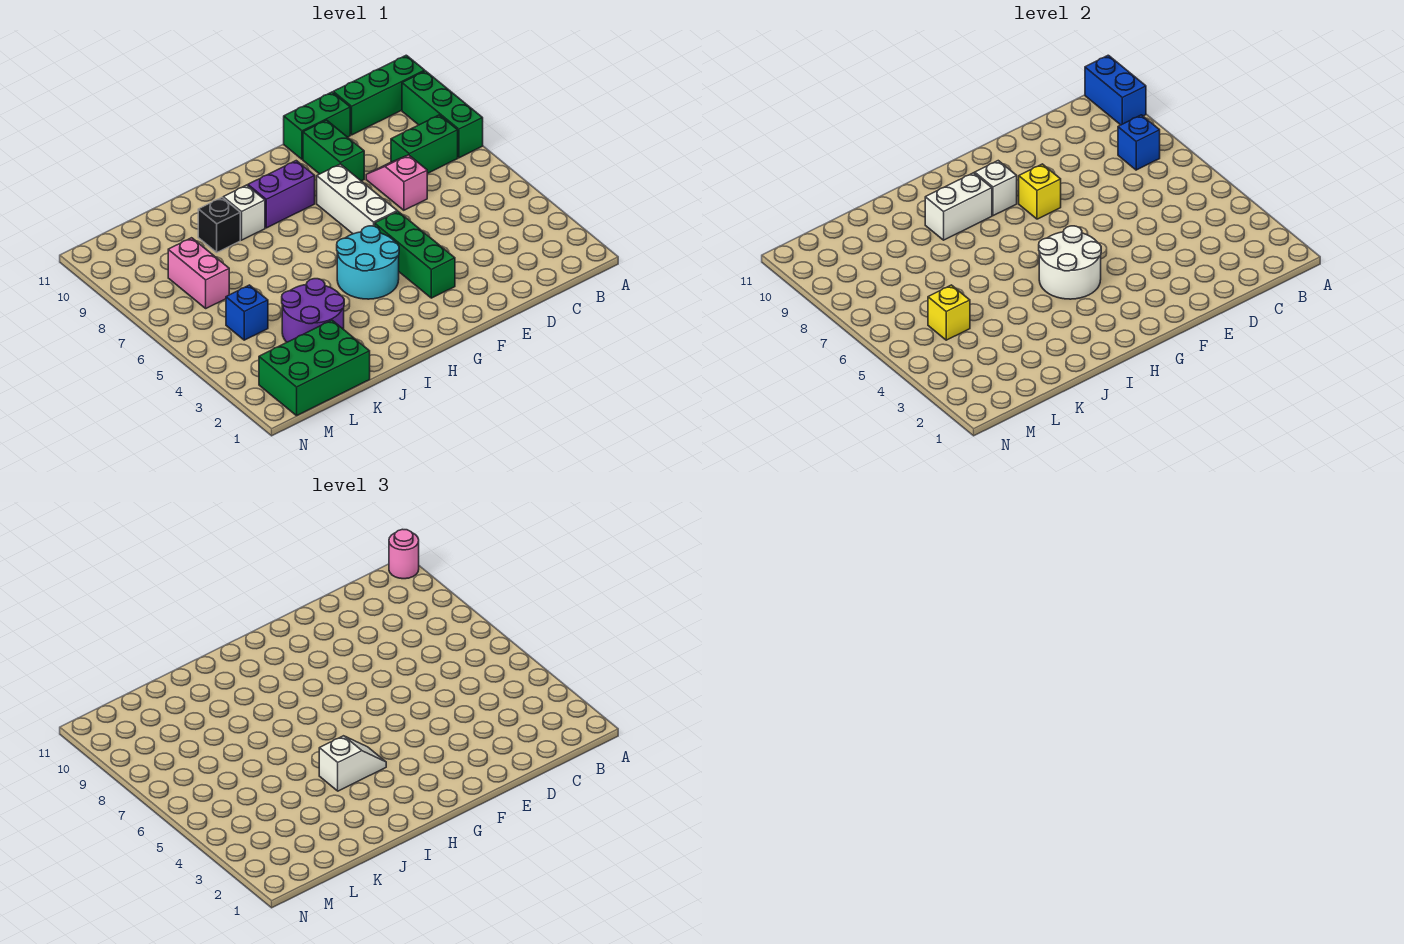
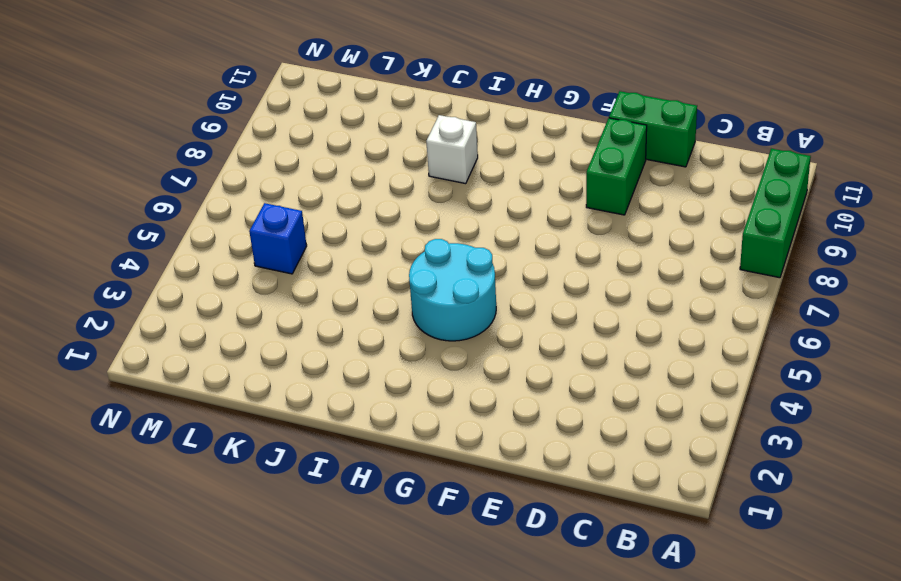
none -> green brick A11:C11 level 1
none -> green brick B8:C8 level 1
none -> pink slope D7:D8 level 1 top 7

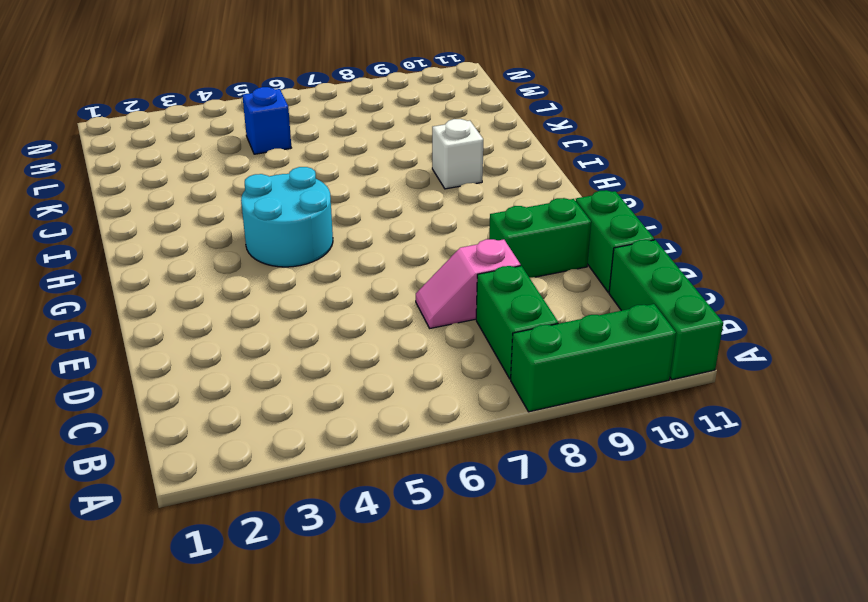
pink slope D7:D8 level 1 top 8 -> pink slope D7:D8 level 1 top 7
none -> green brick F3:F5 level 1
none -> white brick F6:F8 level 1
none -> purple brick G9:H9 level 1

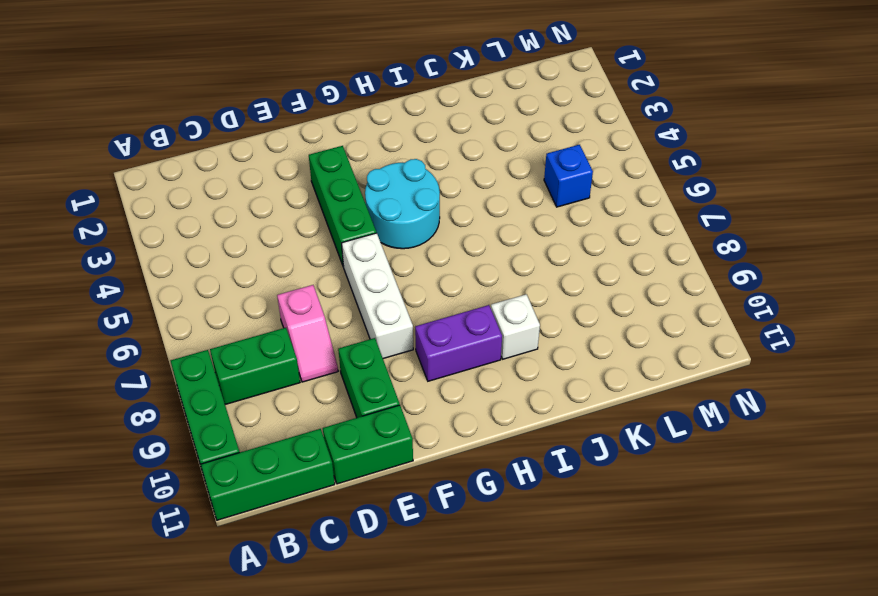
none -> purple round brick J3:K4 level 1
none -> black brick J9 level 1
none -> green brick K1:M2 level 1

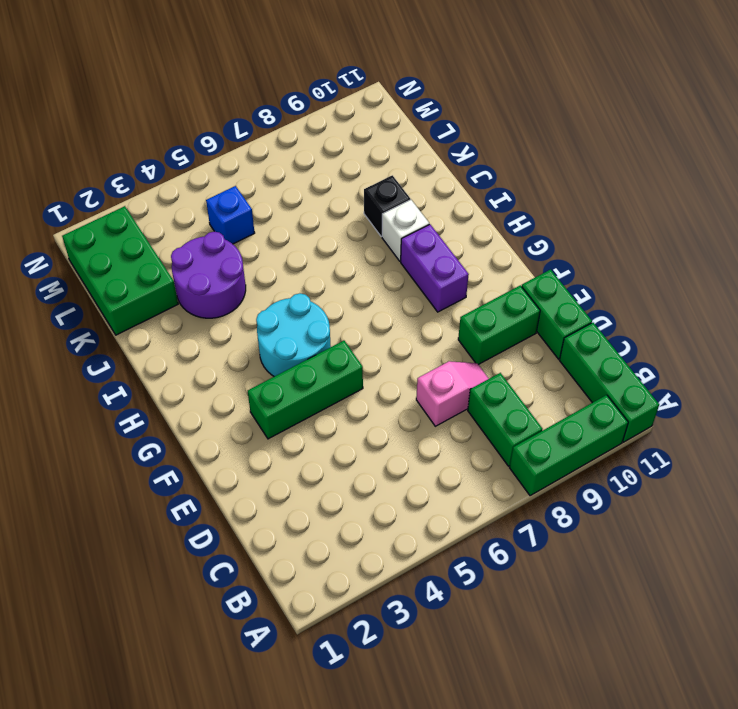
none -> white brick F6:F8 level 1
none -> pink brick L7:L8 level 1
none -> blue brick A10:A11 level 2

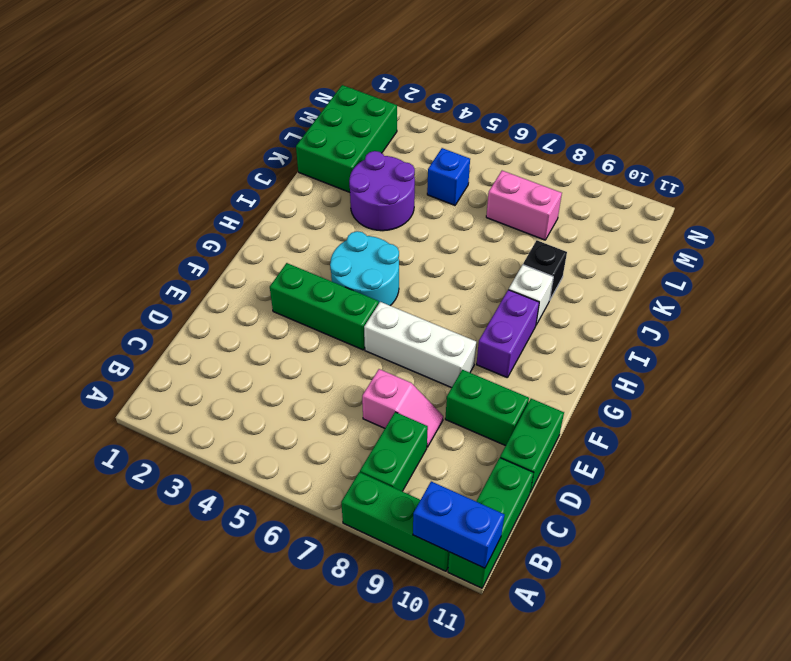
none -> blue brick B8 level 2
none -> yellow brick F8 level 2
none -> white round brick G4:H5 level 2

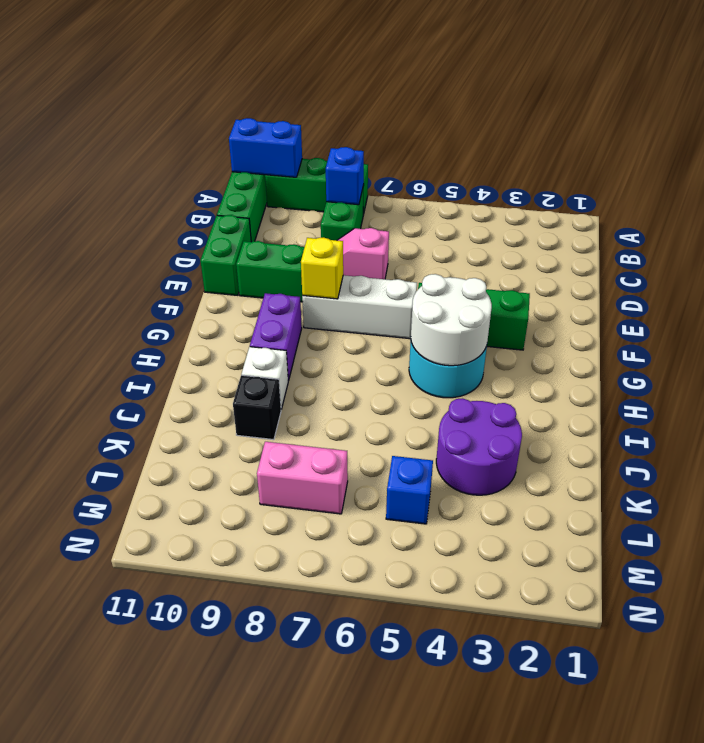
none -> green brick K1:M2 level 1
none -> white brick G9 level 2
none -> white brick H9:I9 level 2

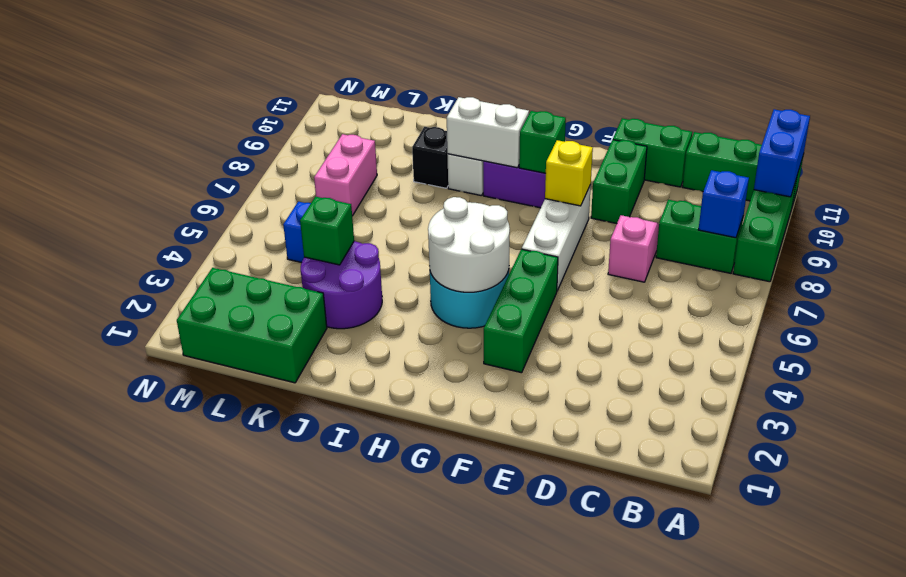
green brick G9 level 2 -> white brick G9 level 2
green brick K4 level 2 -> none
none -> yellow brick L5 level 2
none -> pink round brick A11 level 3
none -> white slope H4:I4 level 3 top I

